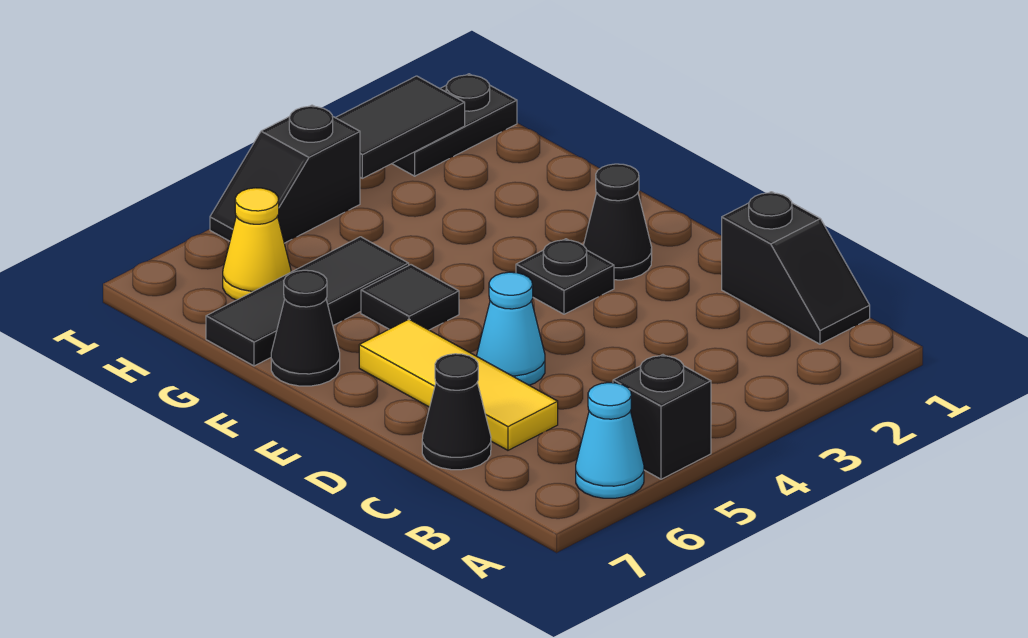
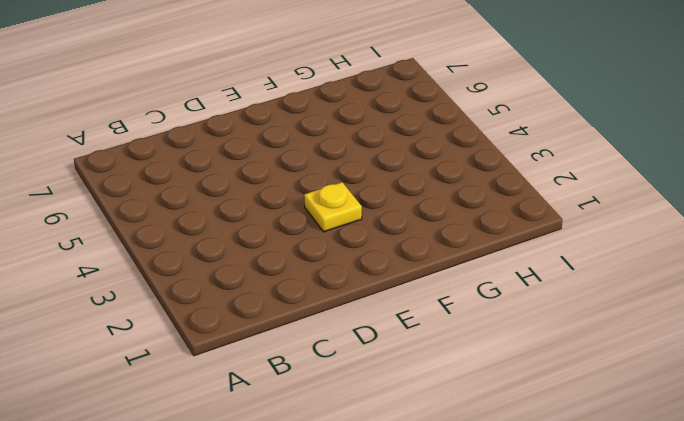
yellow plate E3 level 1 -> black plate E3 level 1
none -> black brick A5 level 1
none -> cyan cone A6 level 1
none -> black slope B1:C1 level 1 top C

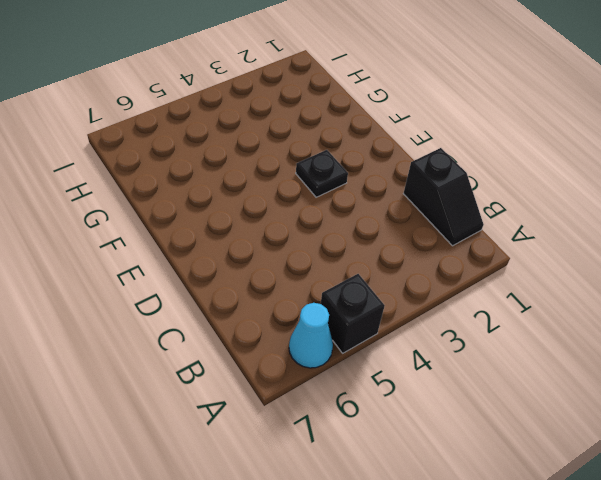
none -> yellow tile C6:E6 level 1
none -> black cone C7 level 1
none -> cyan cone D5 level 1

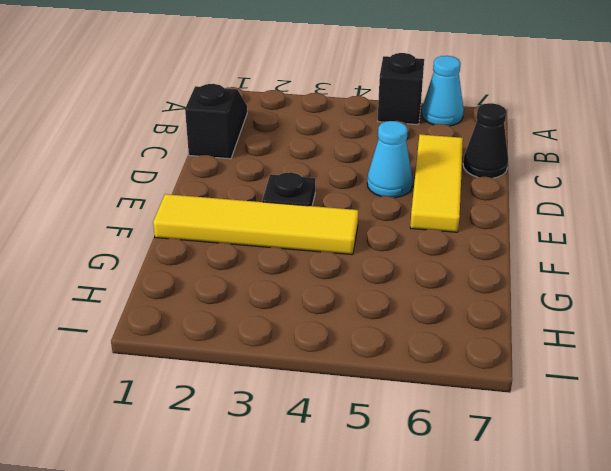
yellow tile F1:F4 level 1 -> none
none -> black cone E2 level 1
none -> black tile F5 level 1
none -> black cone F7 level 1

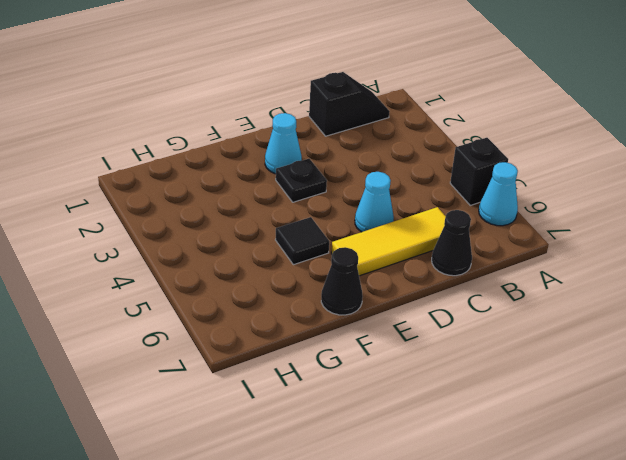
cyan cone E2 level 1 -> black cone E2 level 1
none -> black tile G5:G7 level 1
none -> yellow cone H6 level 1
none -> black plate I1:I2 level 1

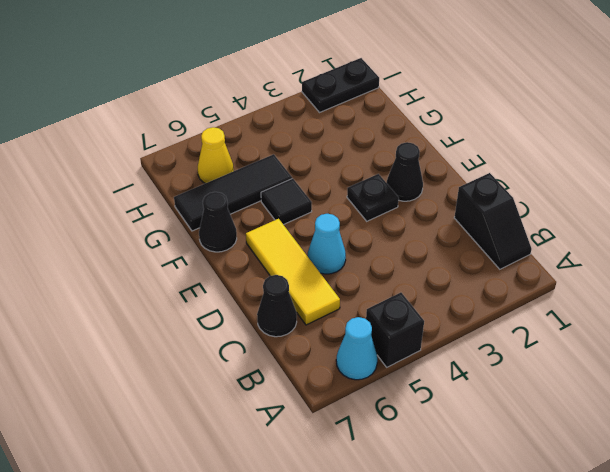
none -> black slope I4:I5 level 1 top 4
none -> black tile I2:I3 level 2

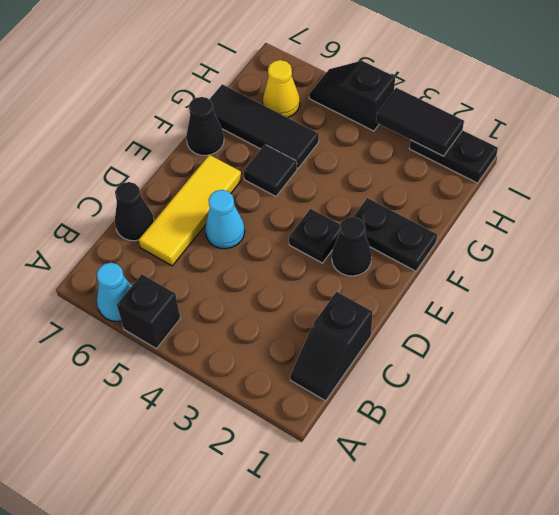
black plate F1:F2 level 1 -> none

